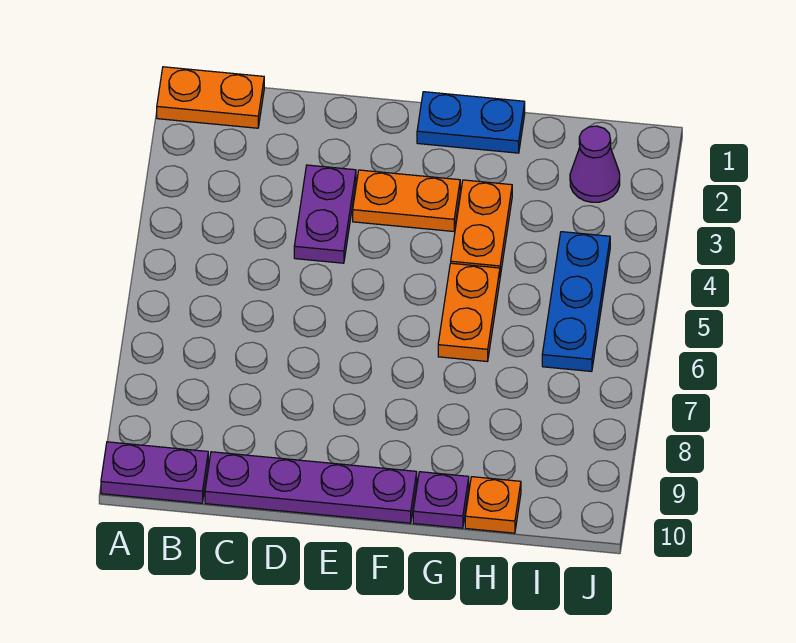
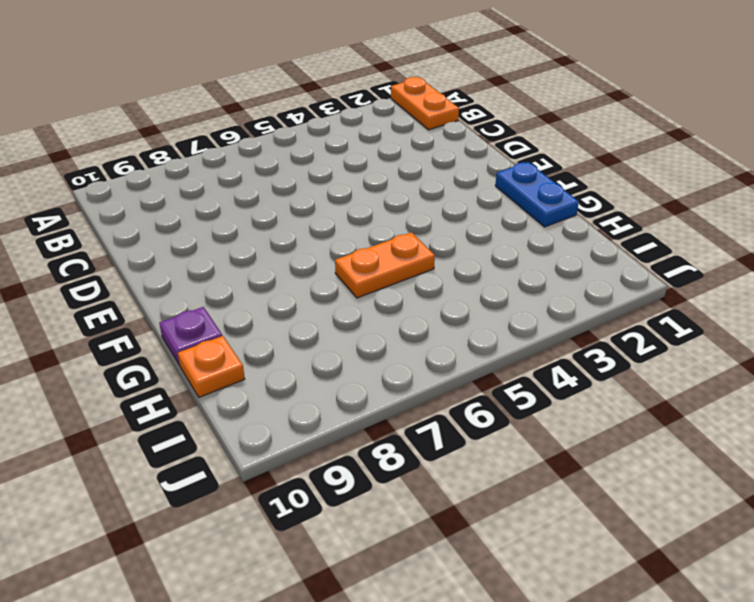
none -> purple plate A10:B10 level 1
none -> purple plate C10:F10 level 1
none -> purple plate D3:D4 level 1

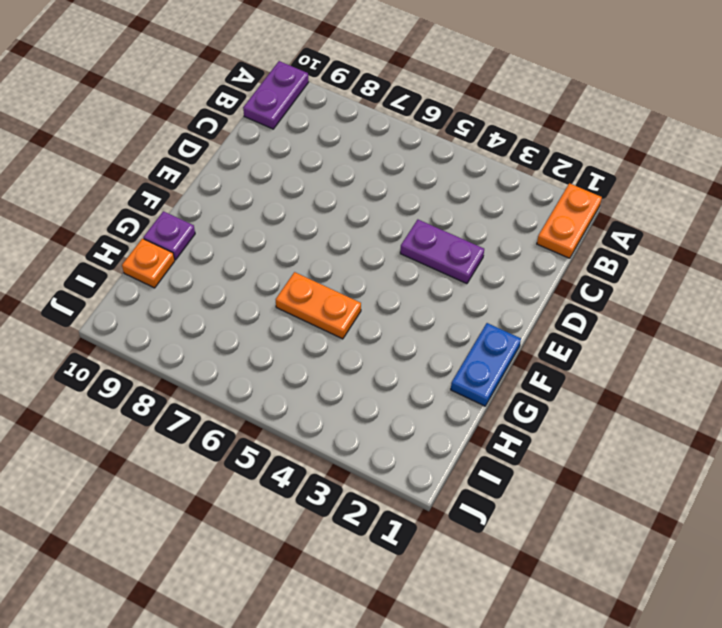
none -> purple plate C10:F10 level 1
none -> orange plate E3:F3 level 1
none -> orange plate G3:G4 level 1

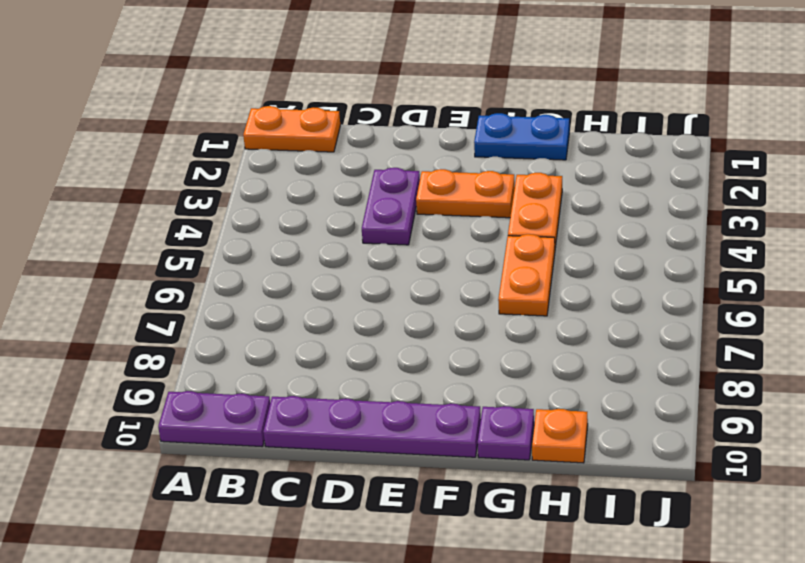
none -> purple cone I2 level 1
none -> blue plate I4:I6 level 1

